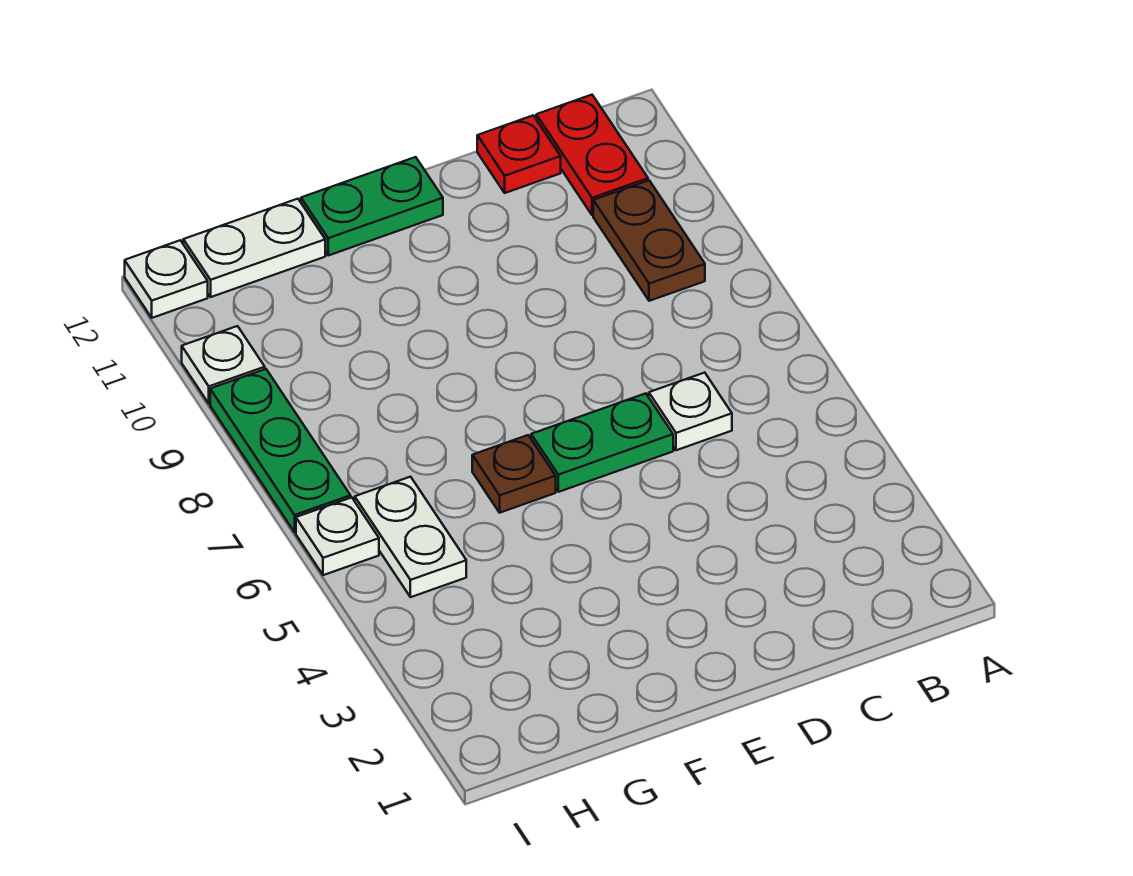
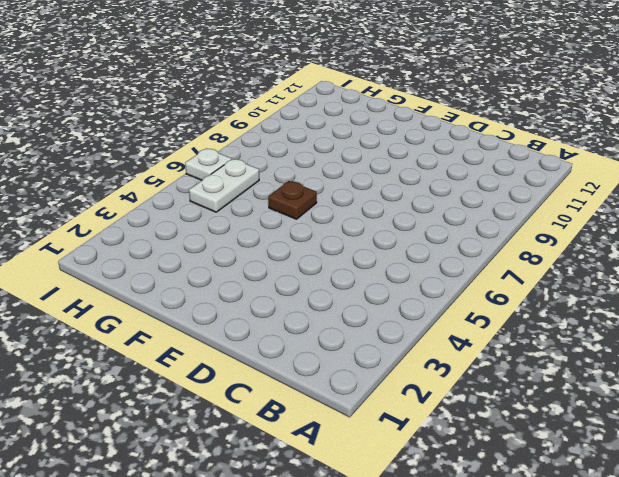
none -> brown plate B9:B10 level 1
none -> red plate B11:B12 level 1
none -> white plate C6 level 1

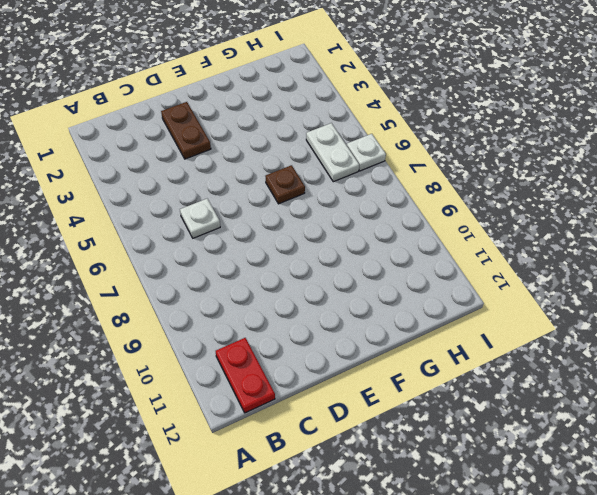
brown plate D2:D3 level 1 -> brown plate B9:B10 level 1
none -> red plate C12 level 1
none -> green plate D6:E6 level 1
none -> green plate E12:F12 level 1

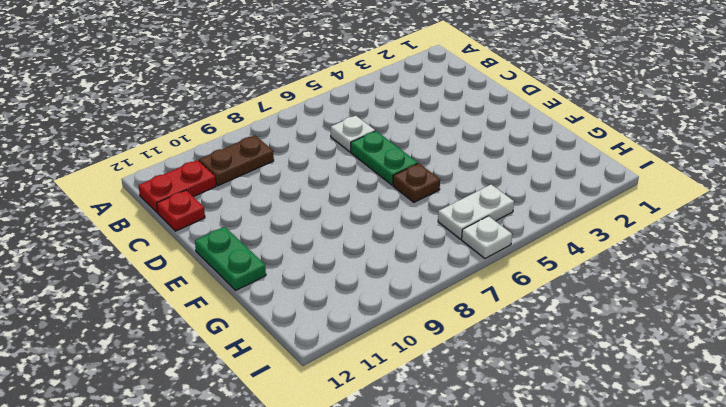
none -> white plate G12:H12 level 1
none -> green plate I7:I9 level 1
none -> white plate I10 level 1

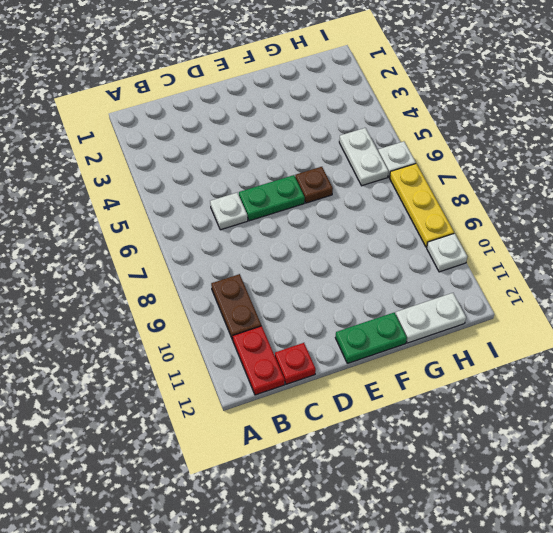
yellow plate I7:I9 level 1 -> green plate I7:I9 level 1
none -> white plate I12 level 1

